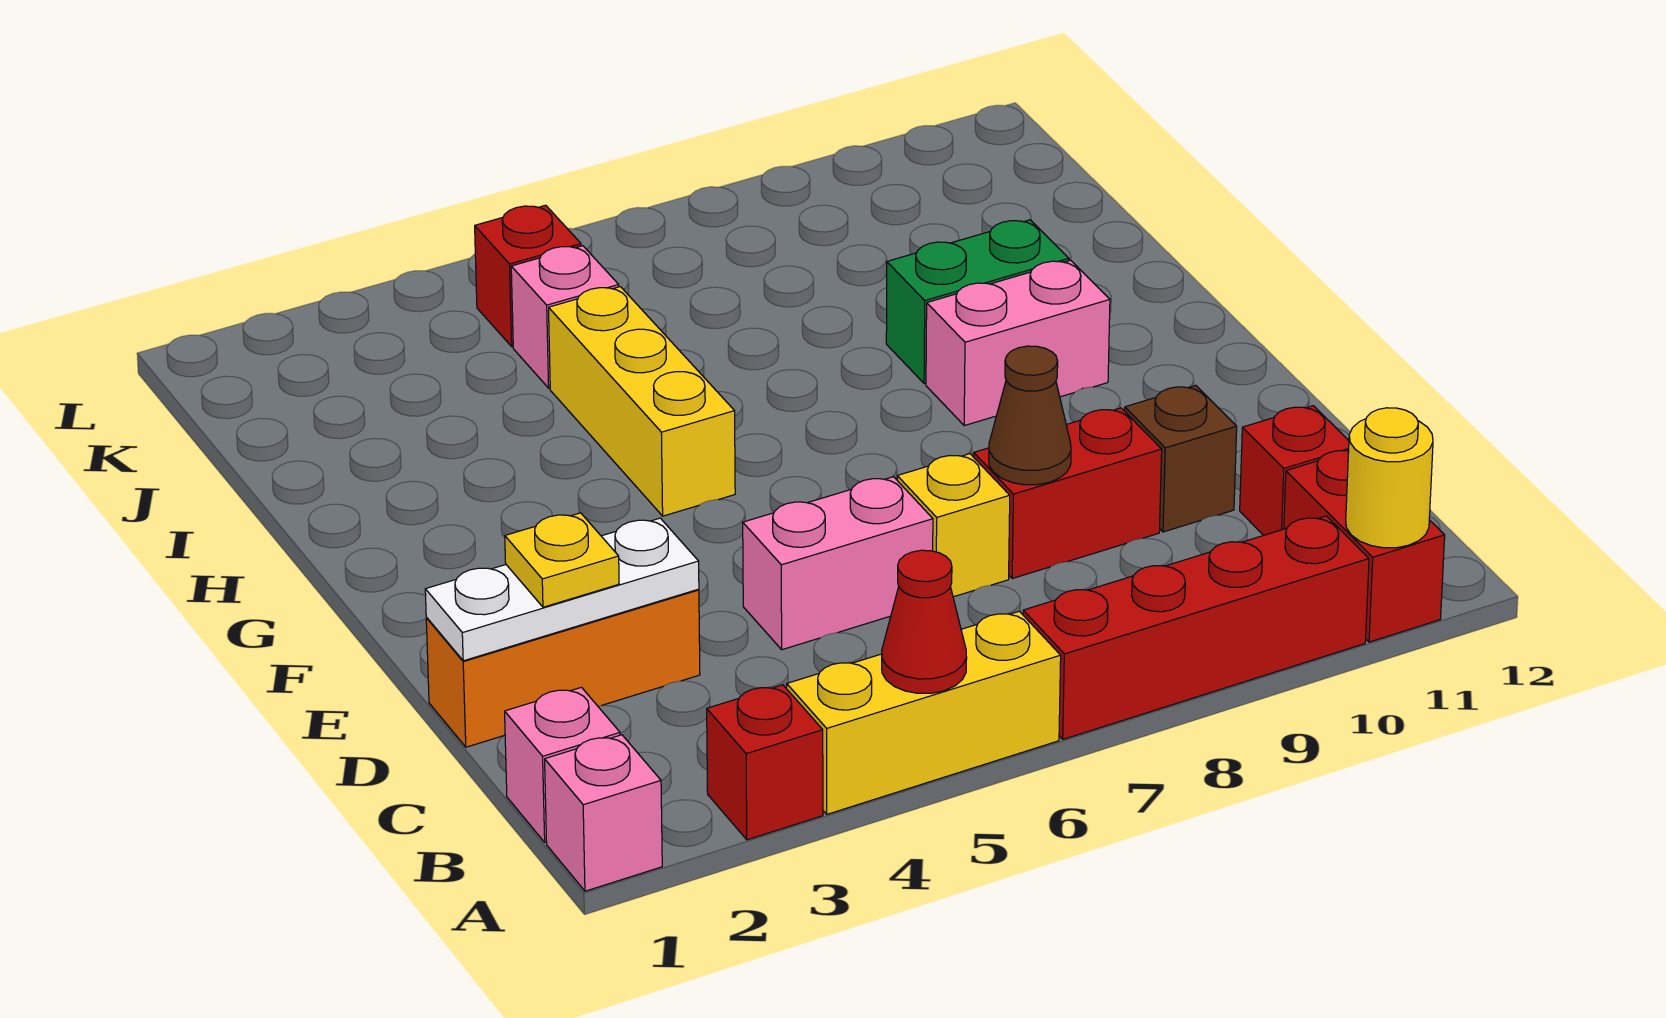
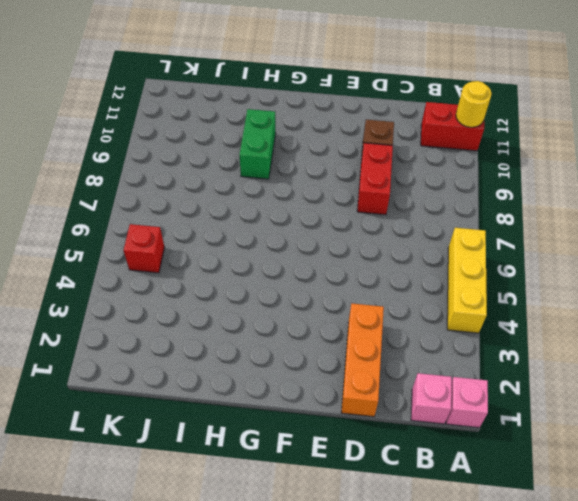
none -> red brick A3 level 1
none -> red brick A7:A10 level 1
none -> red brick C11 level 1

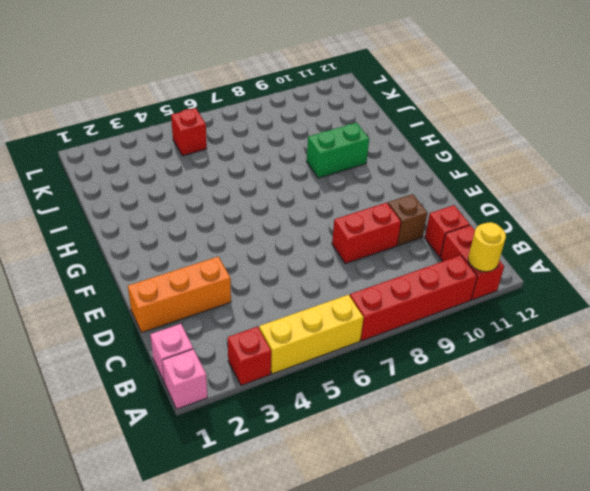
none -> pink brick D5:D6 level 1
none -> yellow brick D7 level 1
none -> yellow brick G5:I5 level 1

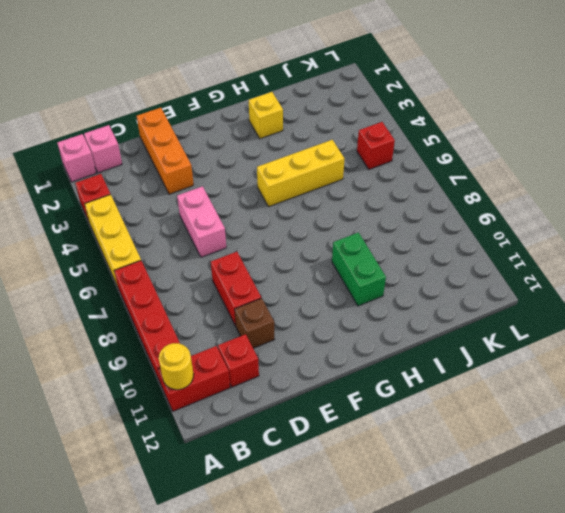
yellow brick H2 level 1 -> yellow brick D7 level 1
none -> pink brick G9:G10 level 1
none -> pink brick J5 level 1
none -> red cone A5 level 2

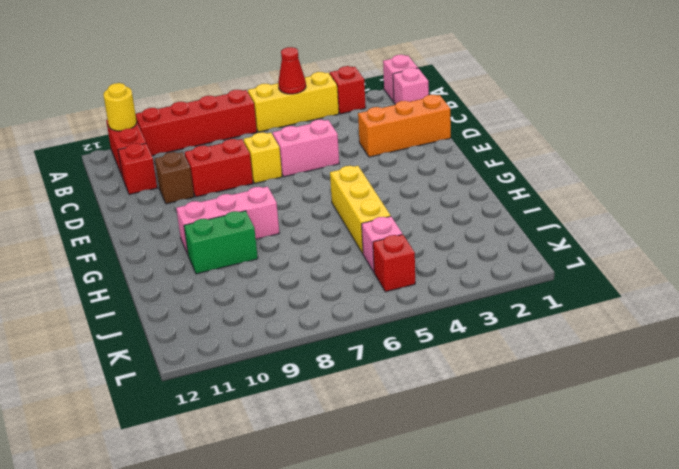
pink brick G8:G10 level 1 -> pink brick G9:G10 level 1
none -> white plate D1:D3 level 2
none -> brown cone D8 level 2
none -> yellow plate D2 level 3

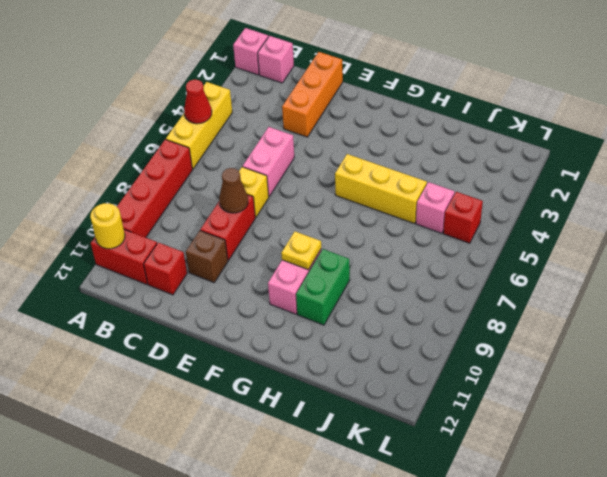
yellow plate G9 level 2 -> yellow plate D2 level 3
none -> red brick A3 level 1
none -> white plate D1:D3 level 2

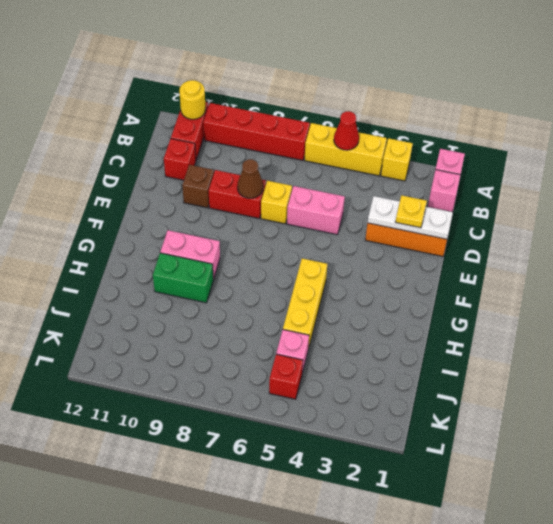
yellow brick A3 level 1 -> red brick A3 level 1

